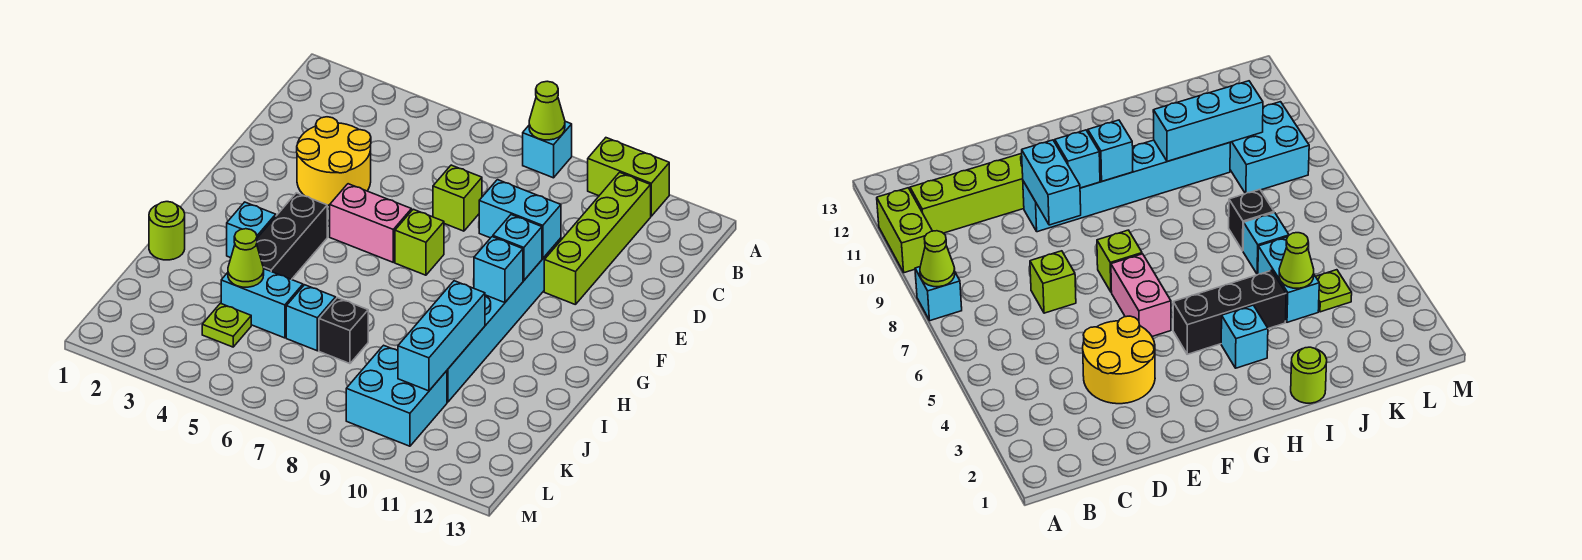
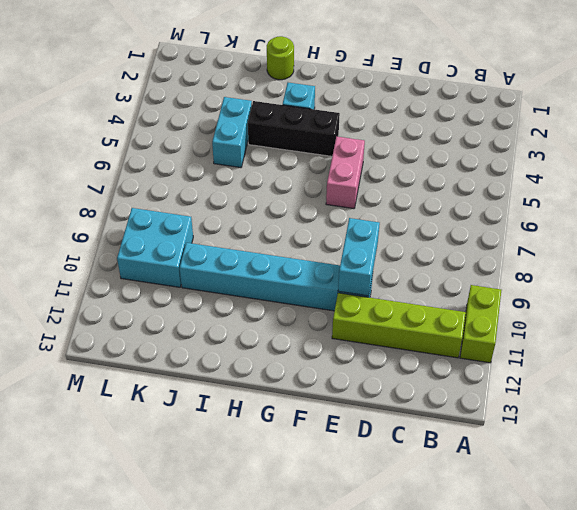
none -> cyan brick A8 level 1
none -> yellow round brick D3:E4 level 1
none -> lime brick D7 level 1

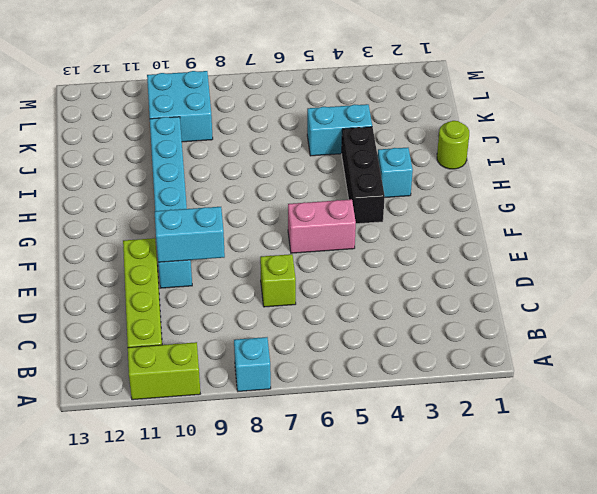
none -> yellow round brick D3:E4 level 1
none -> lime brick F7 level 1
none -> cyan brick J6 level 1

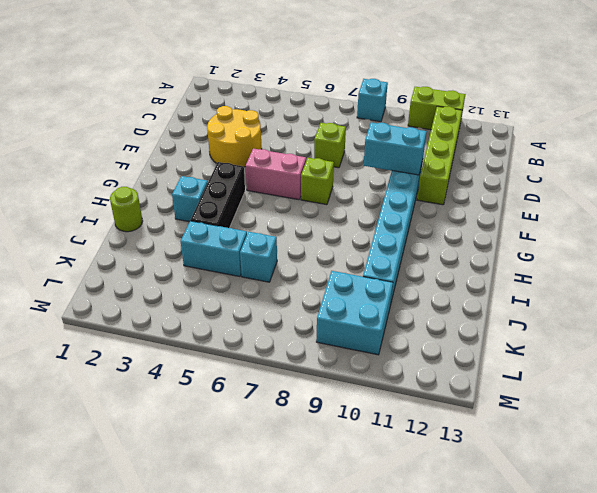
none -> black brick J7 level 1
none -> lime plate K4 level 1
none -> lime cone A8 level 2

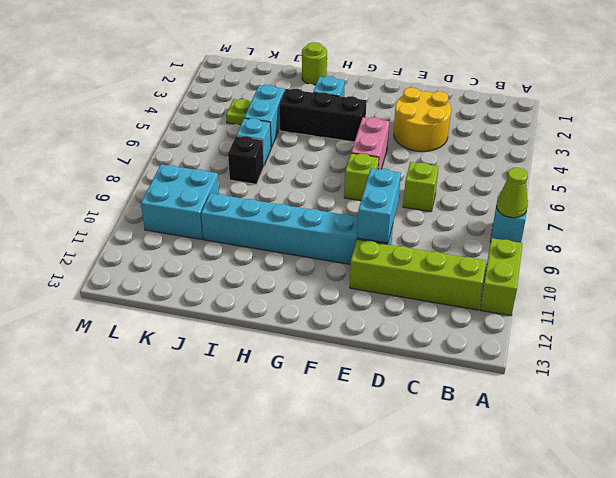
none -> cyan brick F10 level 2
none -> cyan brick G10 level 2
none -> cyan brick I10:K10 level 2

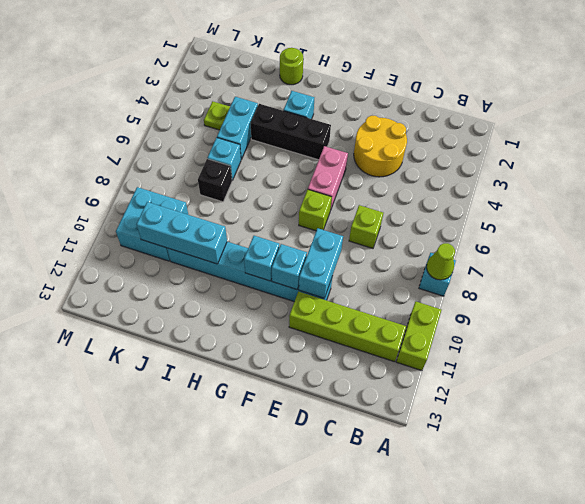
none -> lime cone J4 level 2

